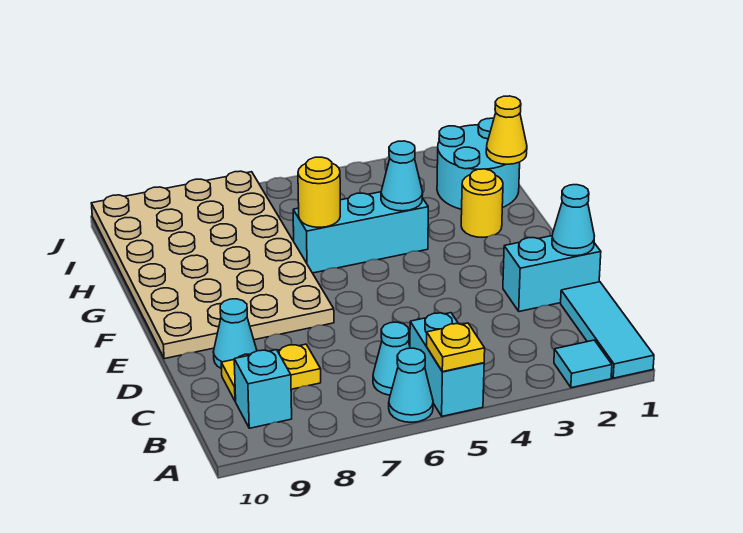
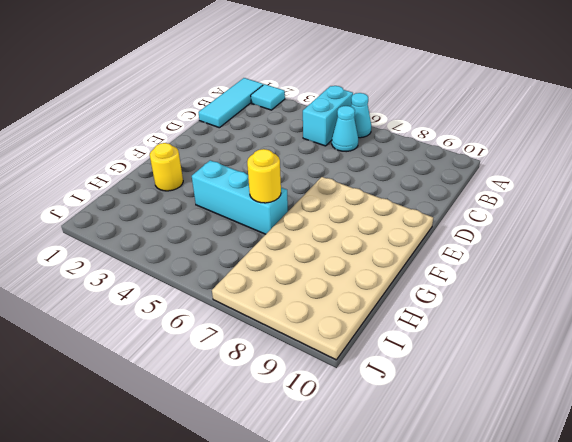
none -> cyan brick B9 level 1
none -> yellow plate C8:C9 level 1
none -> cyan brick D1:D2 level 1

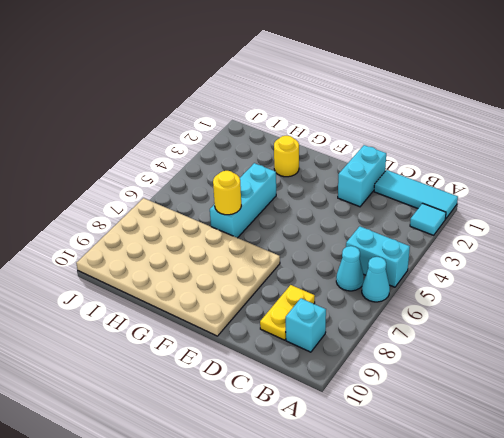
none -> cyan cone D9 level 1
none -> cyan round brick H1:I2 level 1
none -> yellow plate A5 level 2

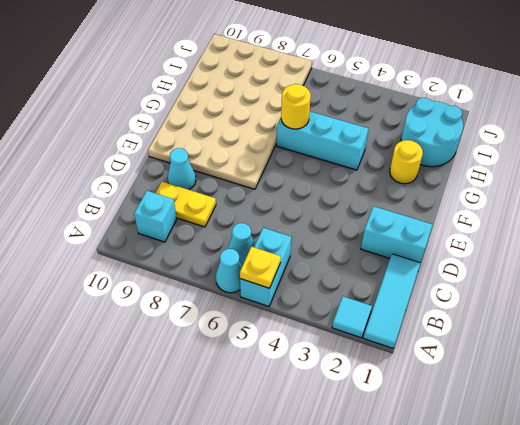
none -> cyan cone D1 level 2
none -> cyan cone G4 level 2
none -> yellow cone H1 level 2

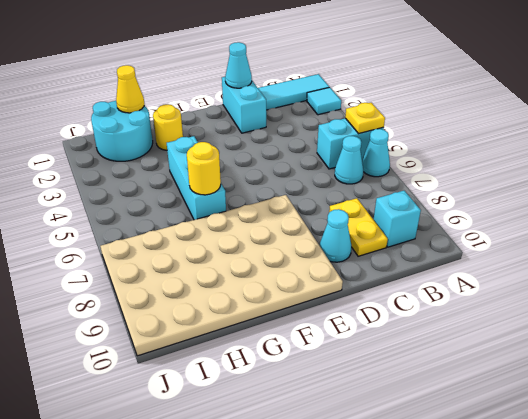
none -> cyan cone G4 level 2

